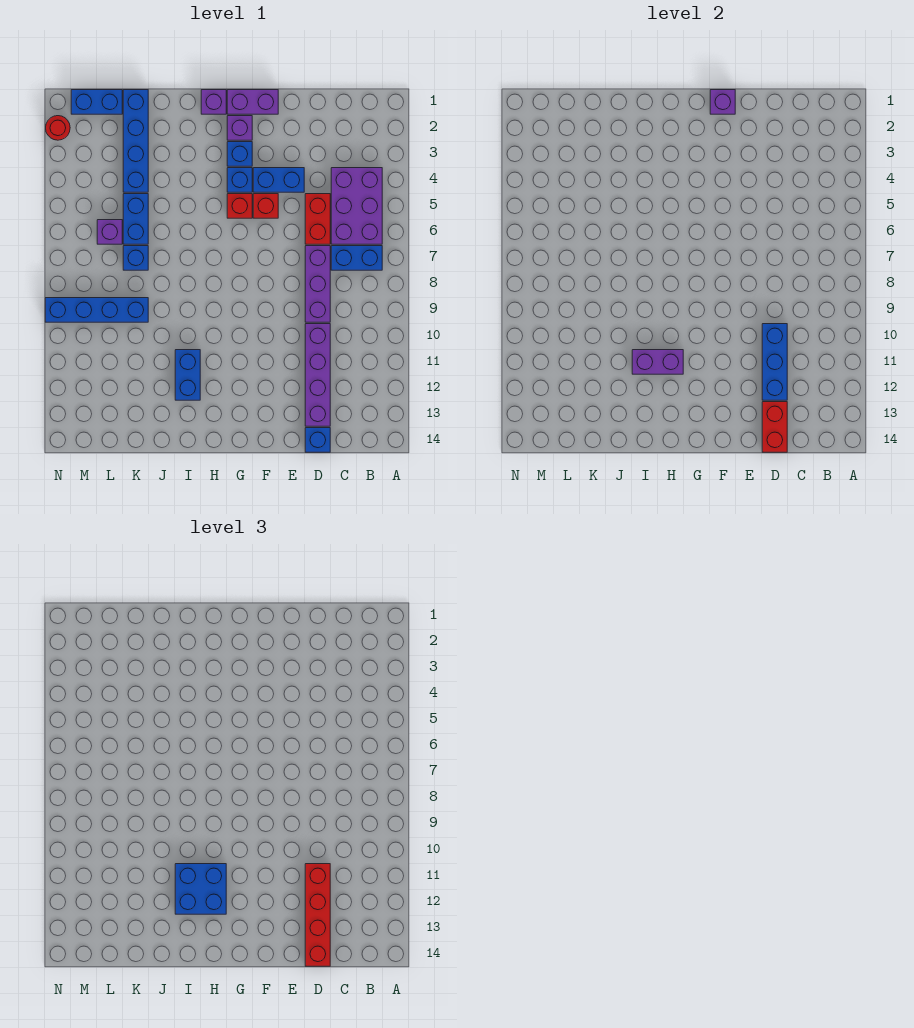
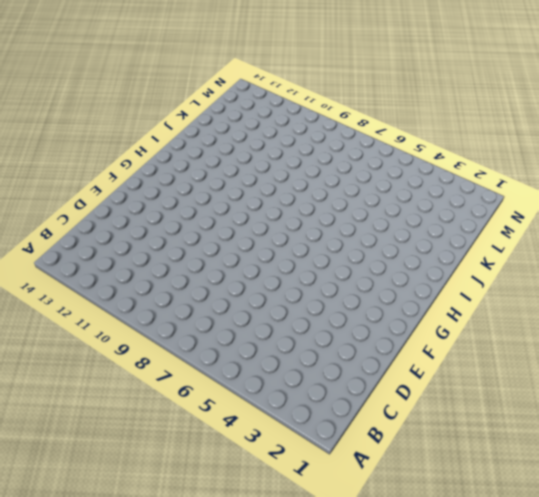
none -> purple brick B4:C6 level 1
none -> blue brick B7:C7 level 1
none -> red brick D5:D6 level 1

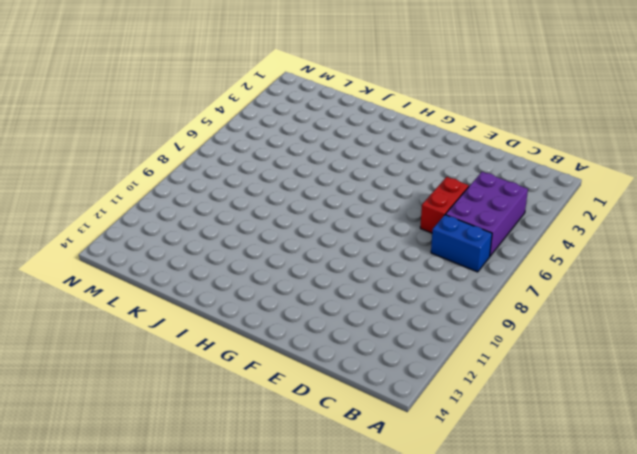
none -> purple brick D7:D9 level 1
none -> purple brick D10:D13 level 1
none -> blue brick D14 level 1

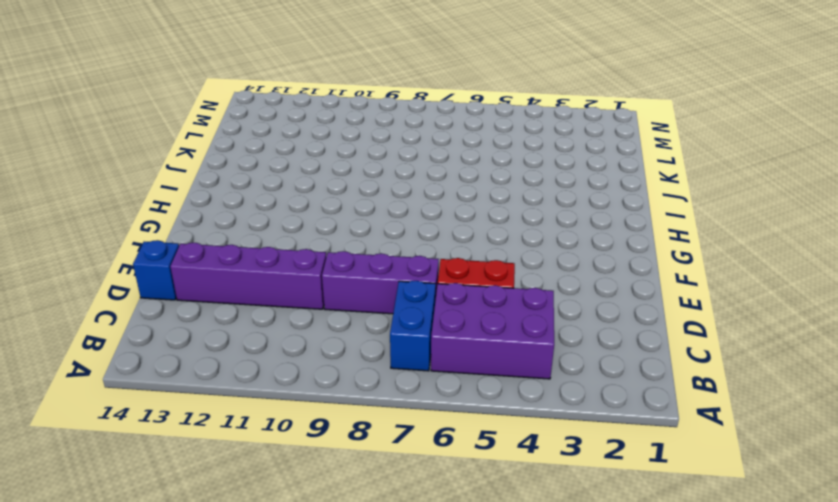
none -> blue brick E4:F4 level 1
none -> purple brick F1:G1 level 1
none -> red brick F5 level 1

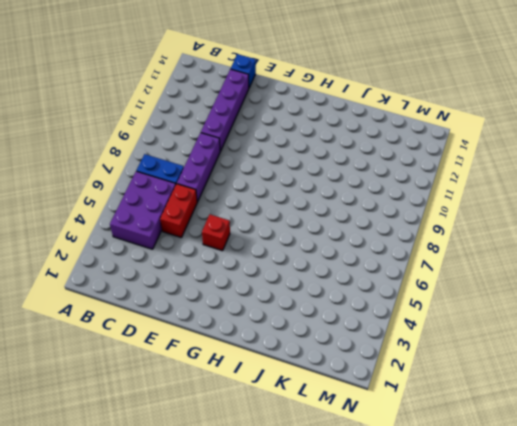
none -> blue brick E4:F4 level 1
none -> purple brick F1:G1 level 1
none -> purple brick G2 level 1

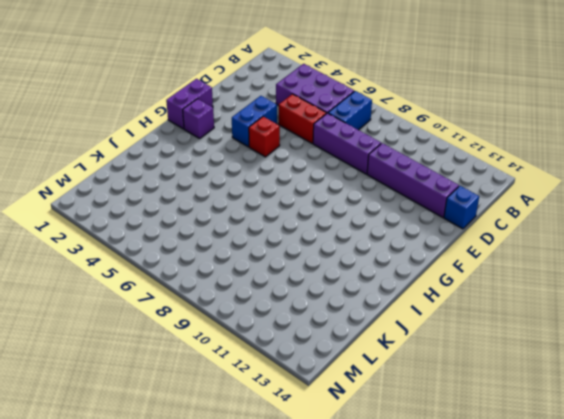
none -> blue brick G3 level 1
none -> blue brick G4 level 1
none -> red brick G5 level 1

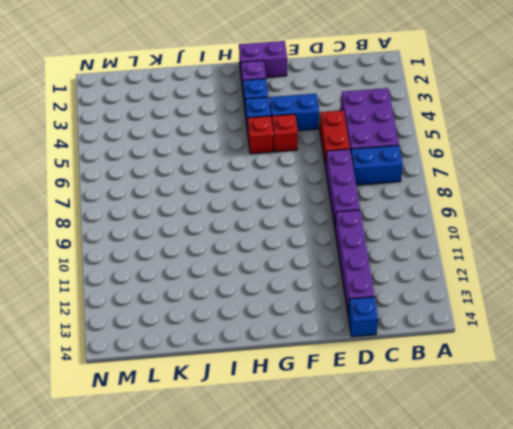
none -> purple brick H1 level 1
none -> blue brick I11:I12 level 1
none -> blue brick K1:K4 level 1

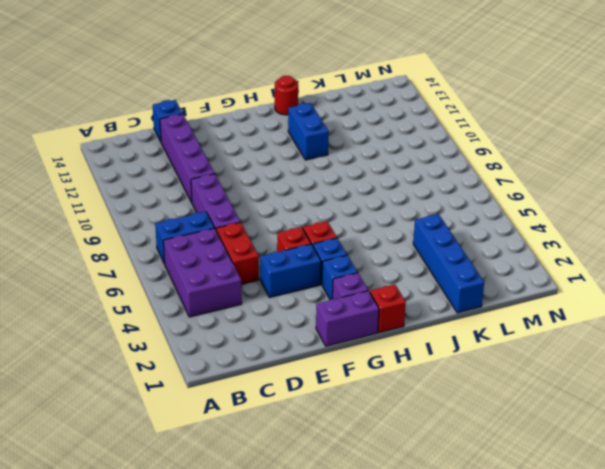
red brick H1 level 1 -> purple brick H1 level 1
red round brick I14 level 1 -> red round brick N2 level 1
none -> blue brick K5:K6 level 1
none -> blue brick K7 level 1
none -> blue brick K9:N9 level 1

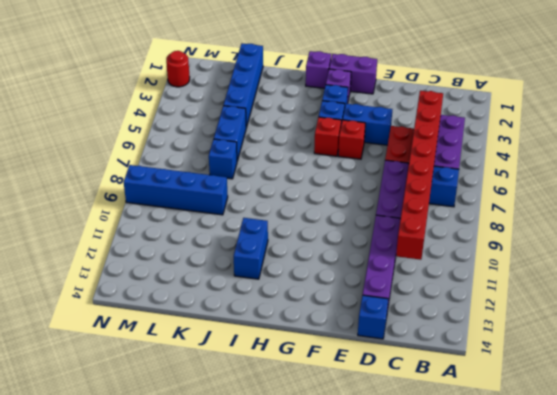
red brick C4:C11 level 2 -> none
none -> blue brick L1:M1 level 1
none -> purple brick L6 level 1
none -> blue brick D10:D12 level 2

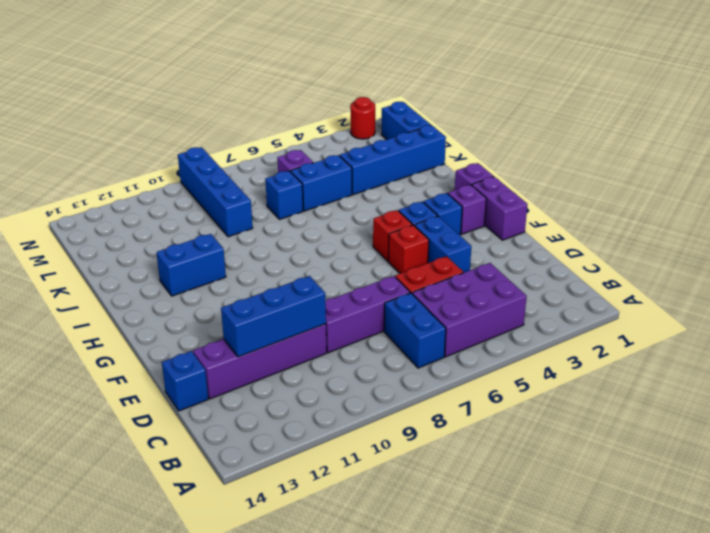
none -> red brick D13:D14 level 2
none -> purple brick F1 level 2
none -> purple brick H11:I11 level 2

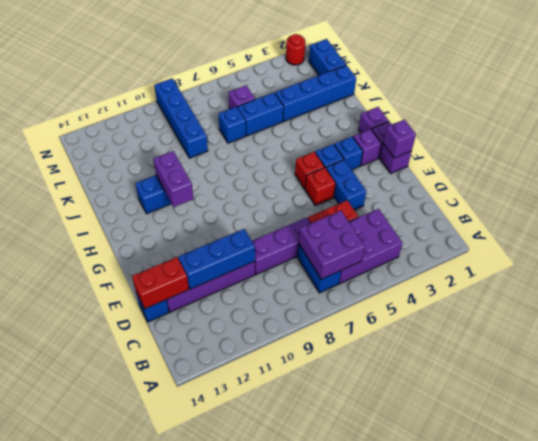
purple brick B6:C7 level 2 -> none
none -> red brick D11:D14 level 3
none -> blue brick H11:I12 level 3

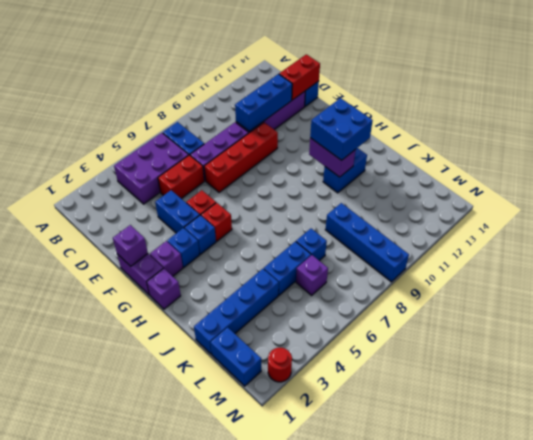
red brick E7:E10 level 1 -> red brick D11:D14 level 3

